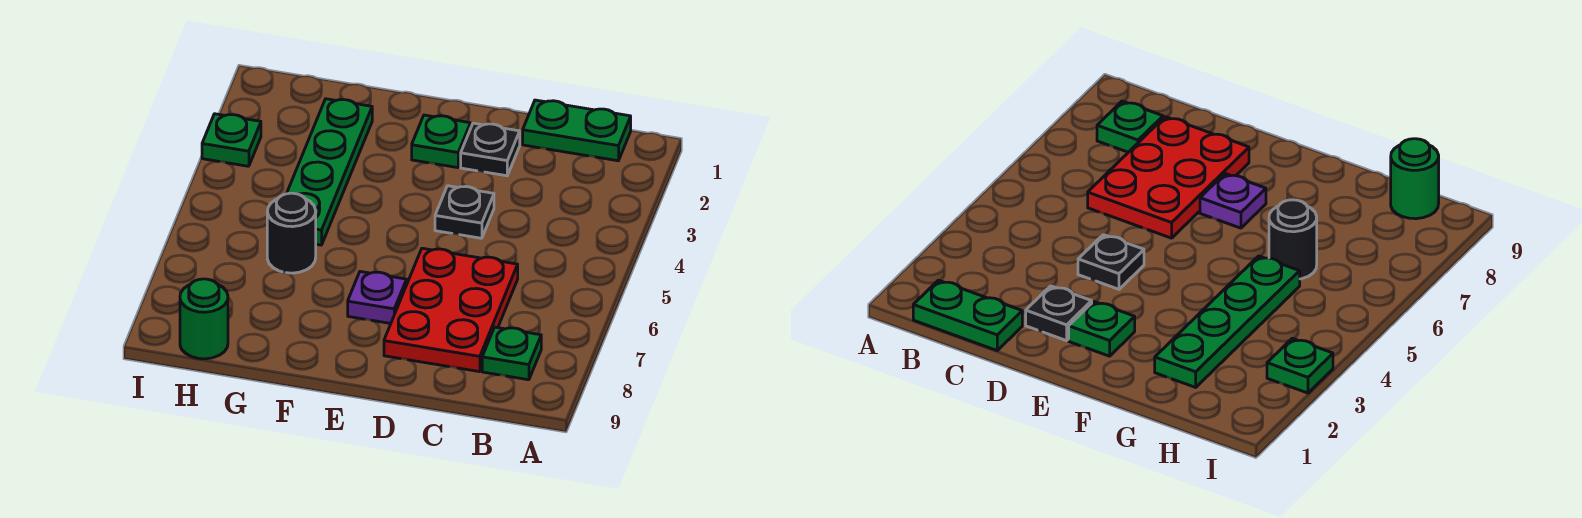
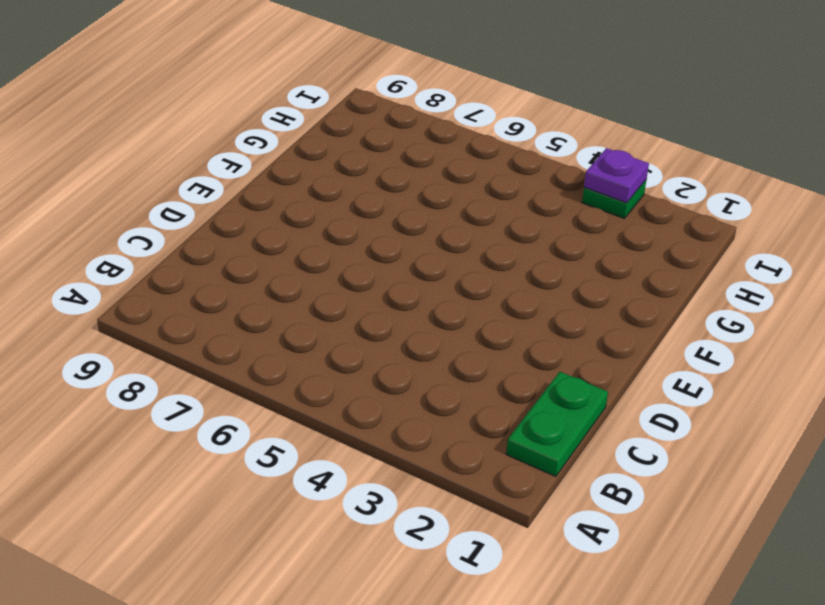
purple plate I3 level 2 -> purple plate E7 level 1
none -> green plate B8 level 1
none -> red plate C6:D8 level 1

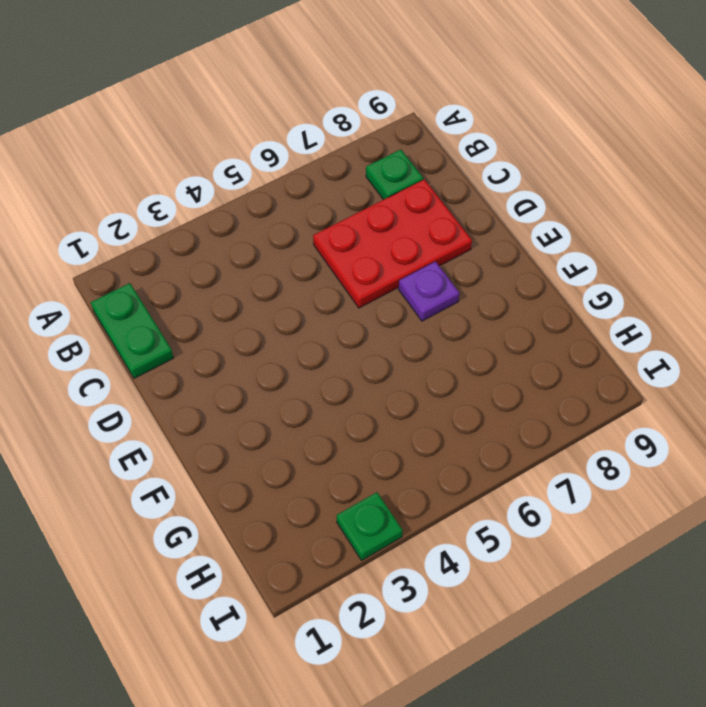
none -> black plate D2 level 1
none -> black plate D4 level 1

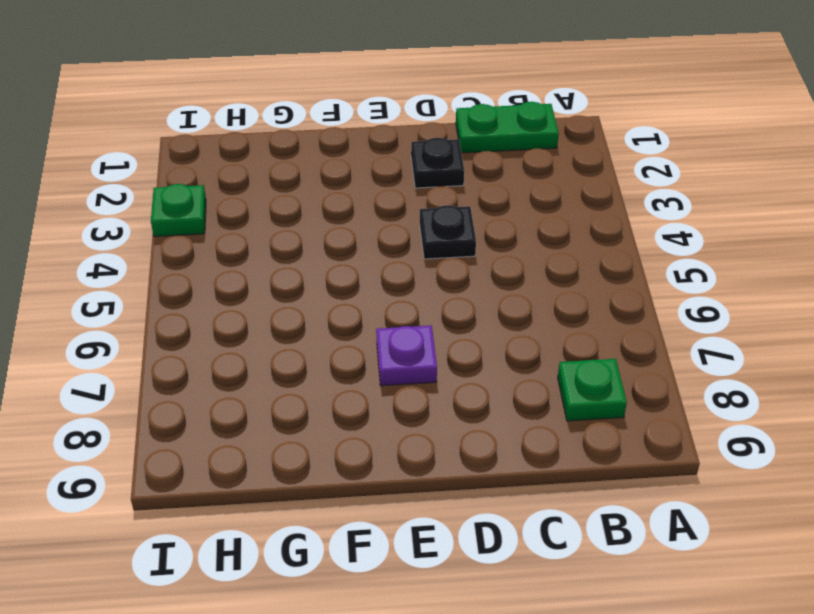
none -> red plate C6:D8 level 1
none -> green plate E2 level 1

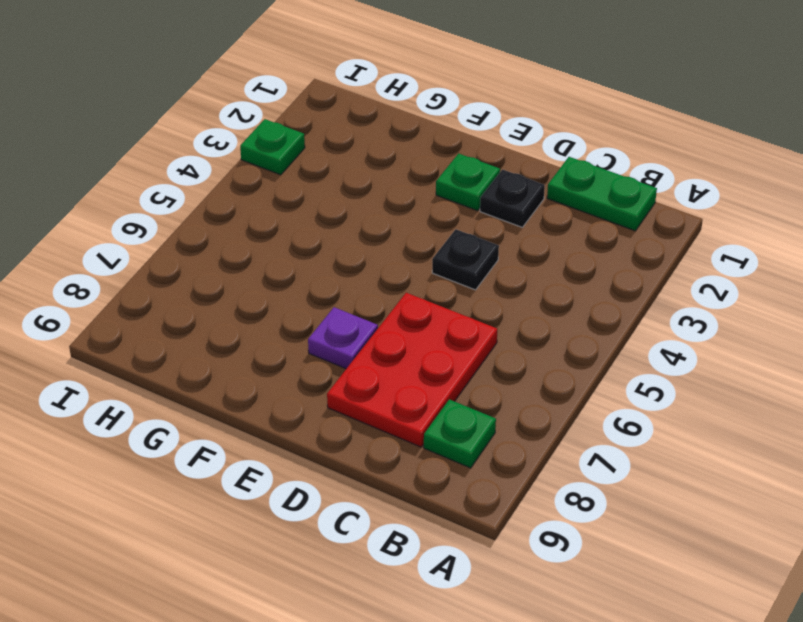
none -> green plate G2:G5 level 1
none -> black round brick G6 level 1

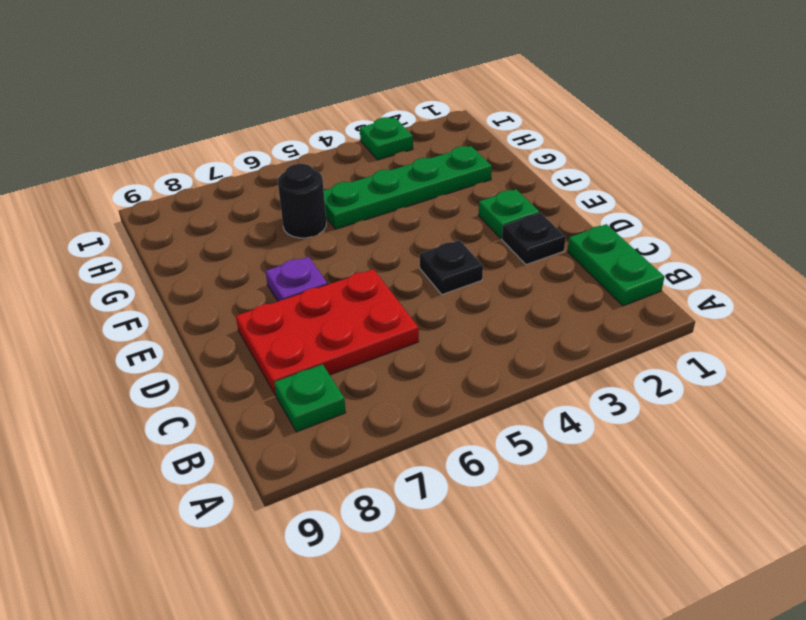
none -> green round brick H9 level 1

